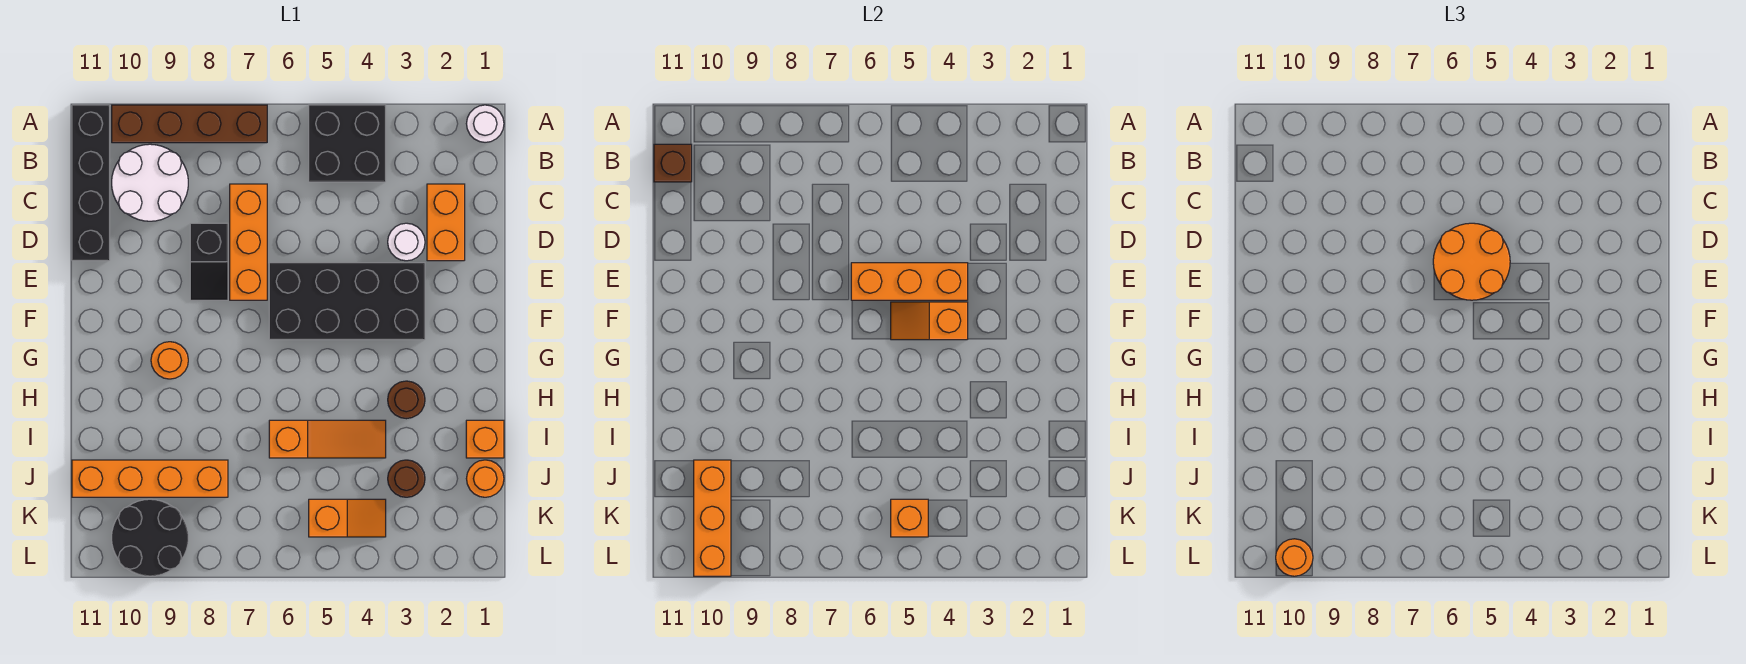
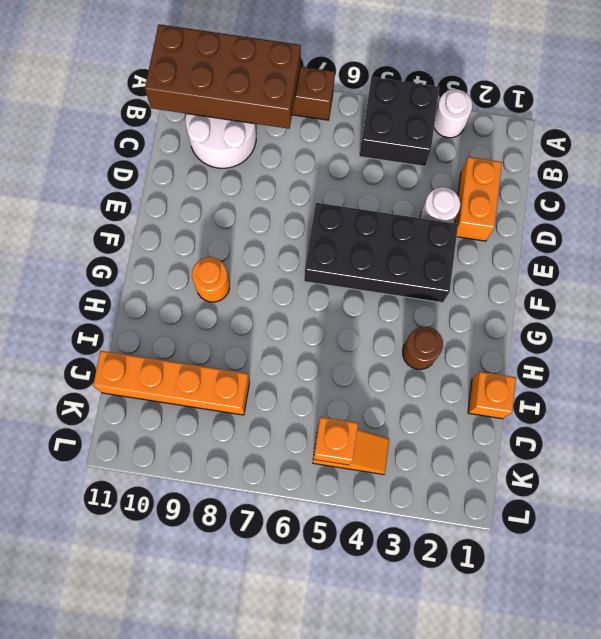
white round brick A3 level 1 -> white round brick A1 level 1
brown brick A8:B11 level 2 -> brown brick B11 level 2
none -> black brick A11:D11 level 1
none -> orange brick C7:E7 level 1
none -> black slope D8:E8 level 1 top D

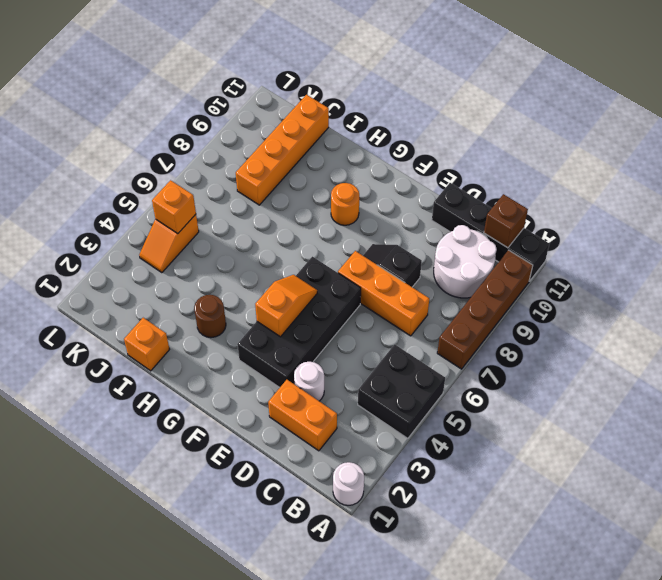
none -> orange slope I4:I6 level 1 top 6
none -> orange round brick J1 level 1
none -> brown round brick J3 level 1

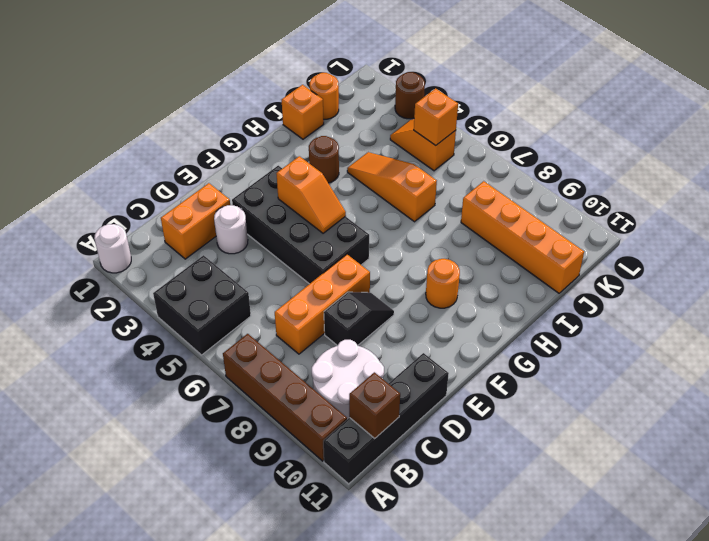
brown round brick L3 level 1 -> brown round brick J3 level 1
none -> black round brick K9:L10 level 1
none -> orange brick E4:E6 level 2
none -> orange brick J10:L10 level 2

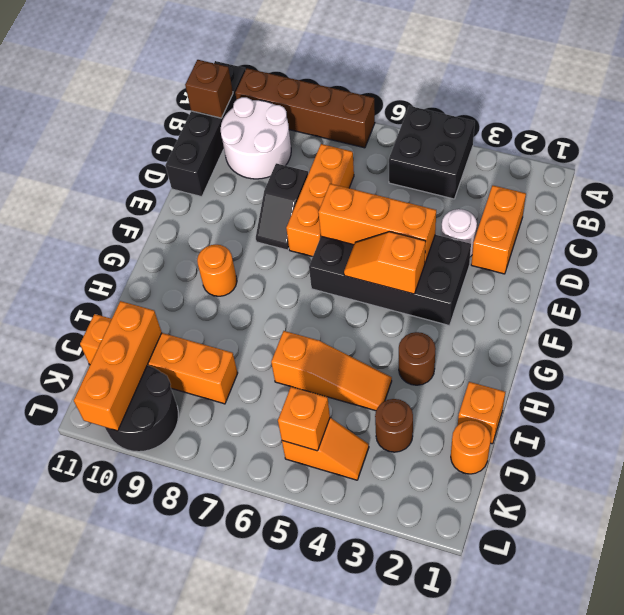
none -> white round brick A1 level 1
none -> orange round brick D5:E6 level 3
none -> orange round brick L10 level 3

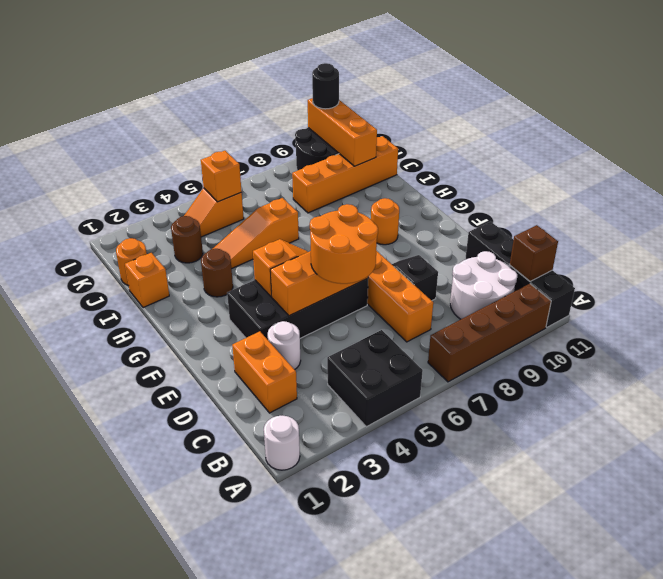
black round brick L10 level 3 -> orange round brick L10 level 3

